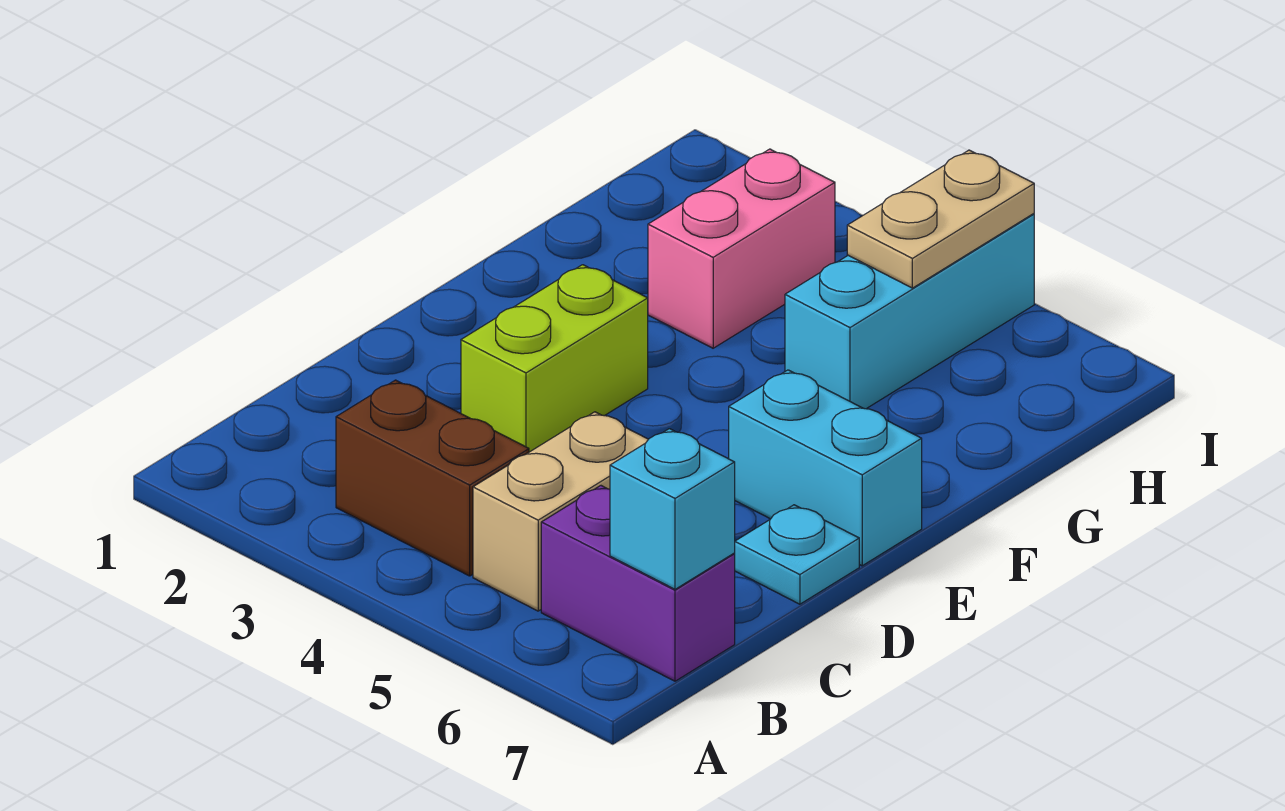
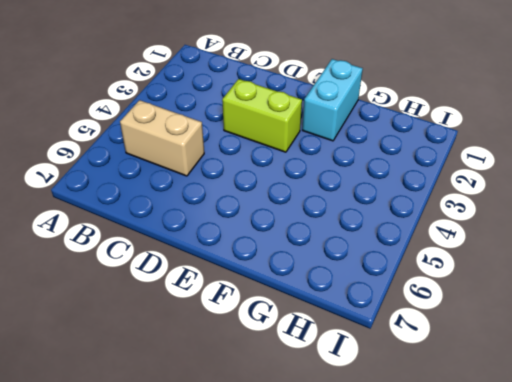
cyan brick F1:F2 level 1 -> cyan brick E6:E7 level 1
none -> brown brick B3:B4 level 1
none -> purple brick B6:B7 level 1

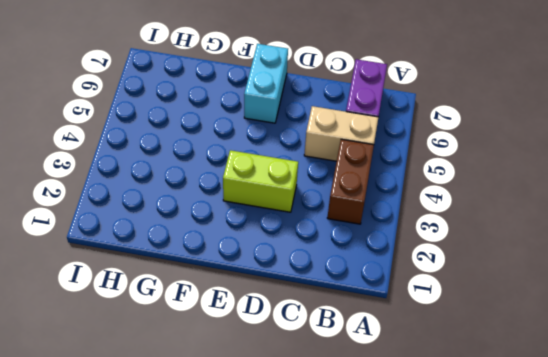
none -> cyan plate D7 level 1
none -> pink brick G3:H3 level 1

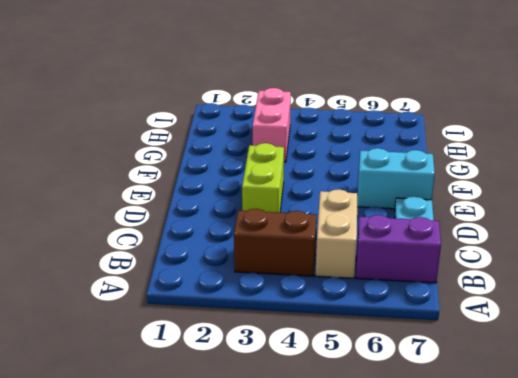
none -> cyan brick G5:I5 level 1
none -> cyan brick B7 level 2

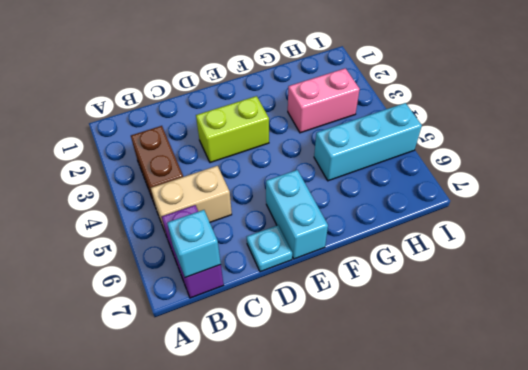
none -> tan plate H5:I5 level 2

